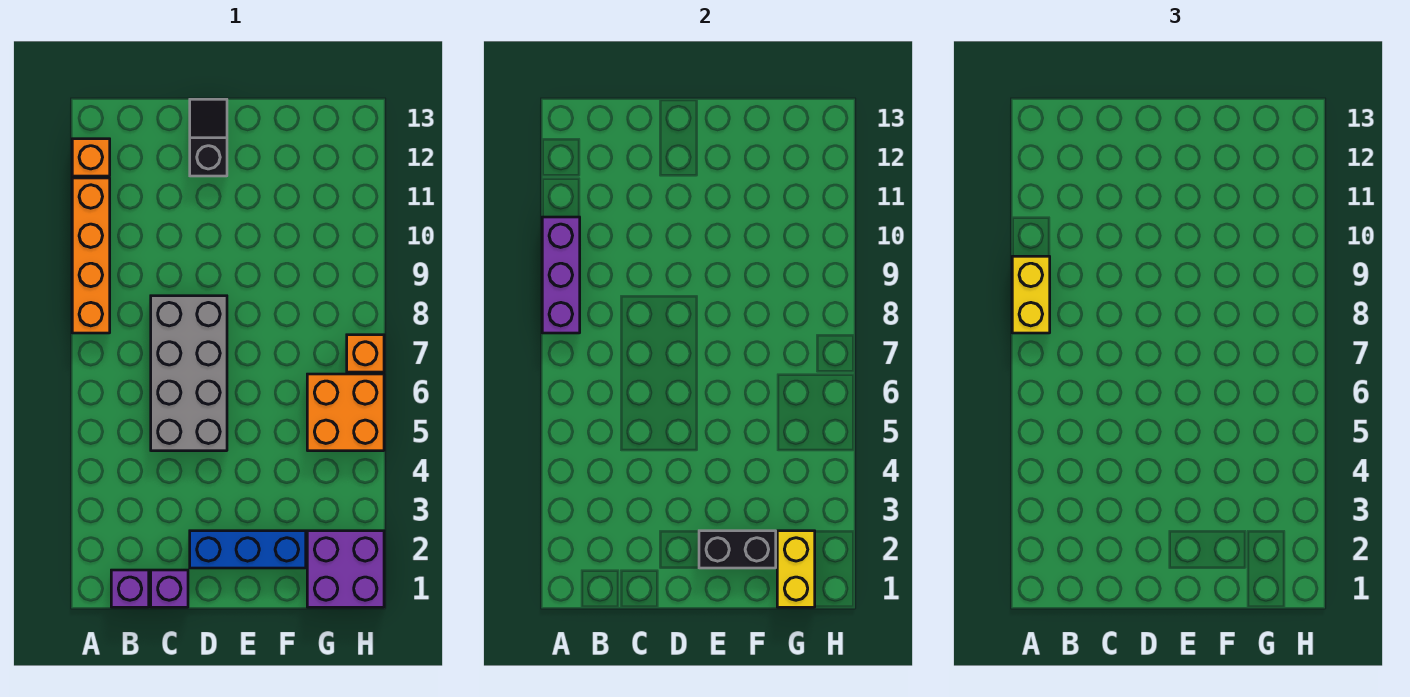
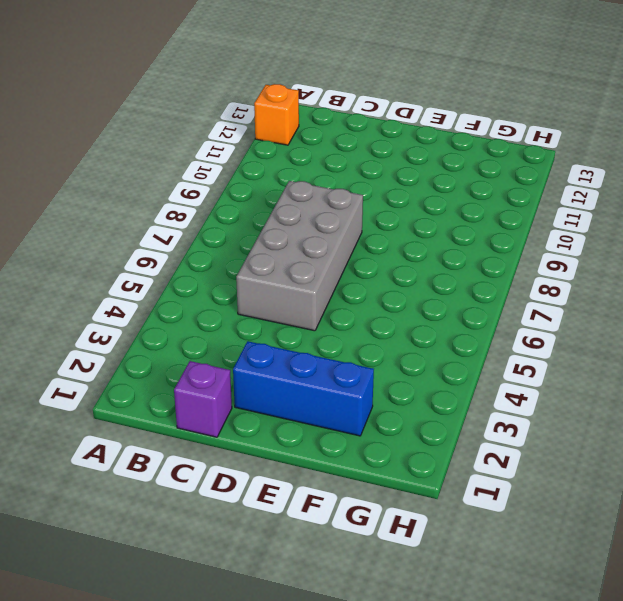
none -> orange brick A8:A11 level 1
none -> purple brick B1 level 1
none -> black slope D12:D13 level 1 top 12

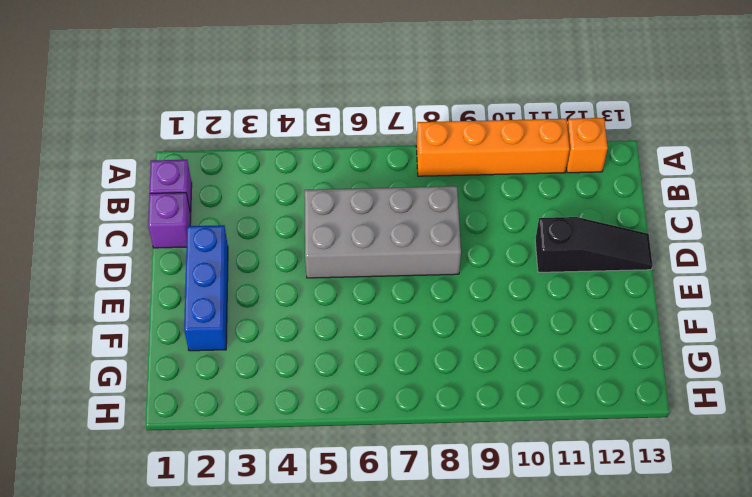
black slope D11:D13 level 1 top 11 -> black slope D12:D13 level 1 top 12
none -> purple brick G1:H2 level 1
none -> orange brick G5:H6 level 1
none -> orange brick H7 level 1

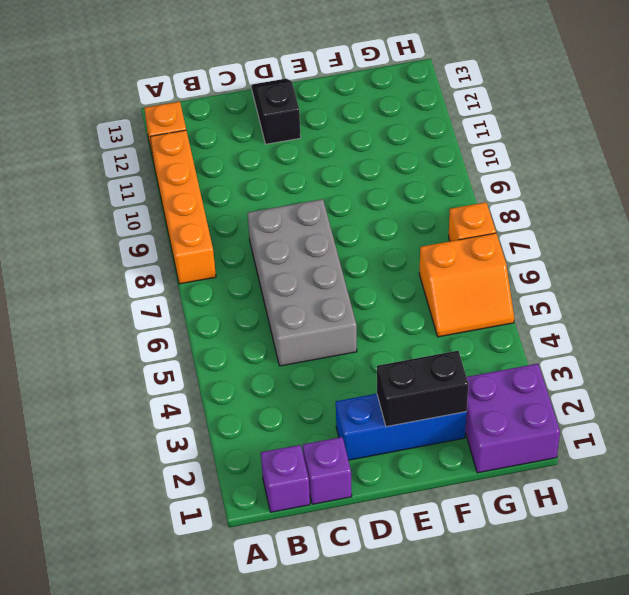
orange slope G5:H6 level 1 top 6 -> orange brick G5:H6 level 1
none -> purple brick A8:A10 level 2
none -> yellow brick G1:G2 level 2
none -> yellow brick A8:A9 level 3

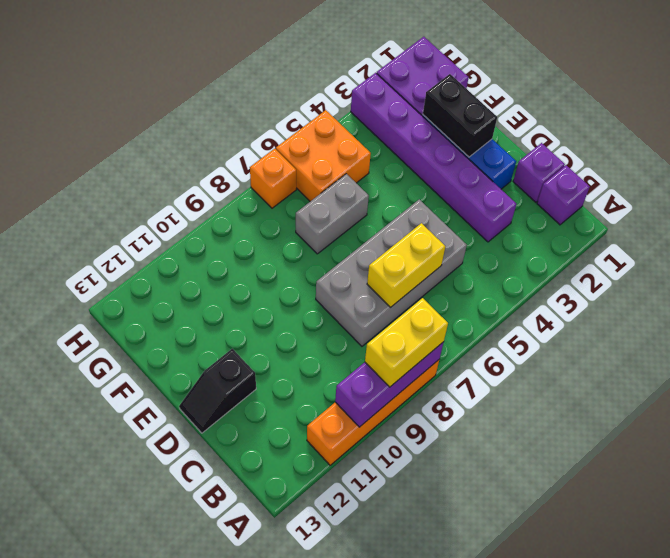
purple brick C3:H3 level 1 -> none
yellow brick C6:C7 level 2 -> yellow brick G1:G2 level 2
grey brick F6:F7 level 1 -> none
none -> orange brick A12 level 1

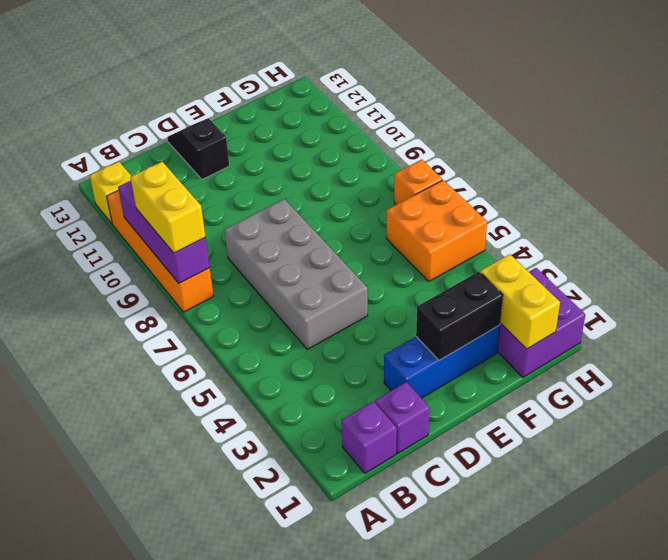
yellow brick A12 level 1 -> orange brick A12 level 1

